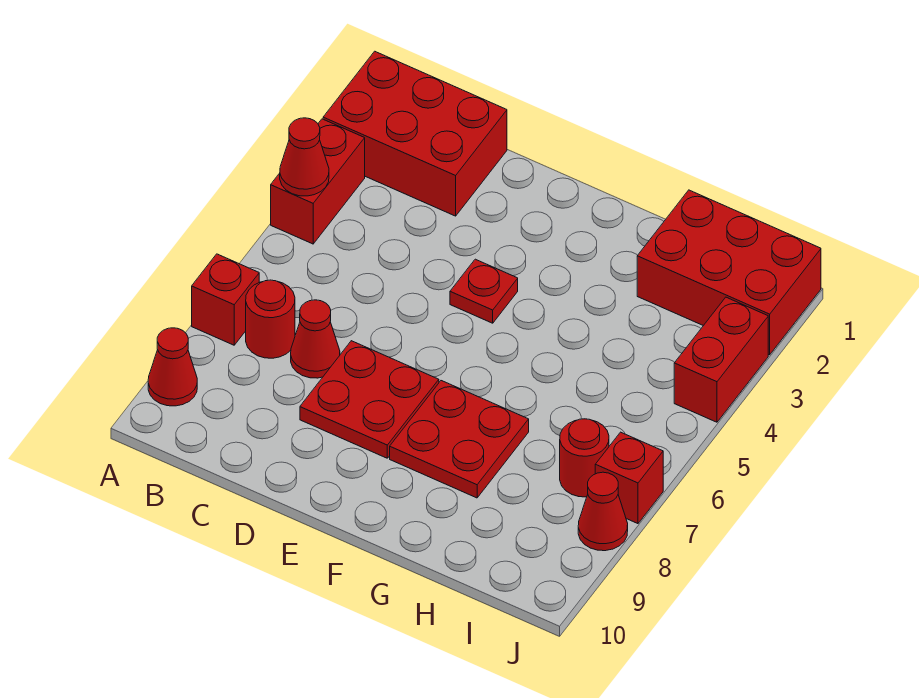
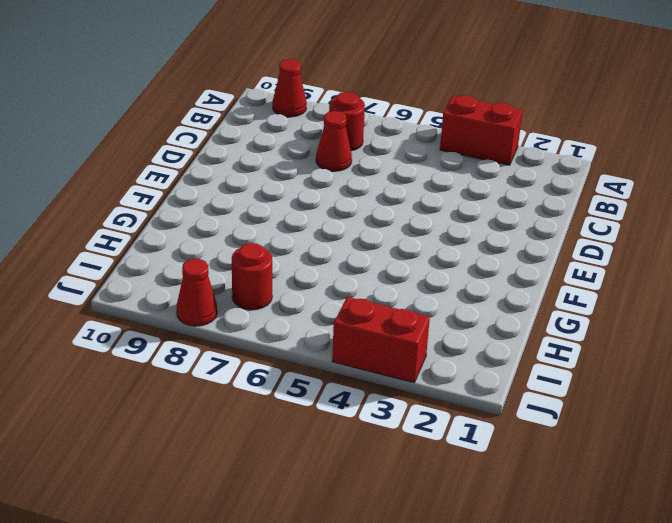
none -> red brick A1:C2 level 1
none -> red brick A7 level 1
none -> red plate D7:E8 level 1

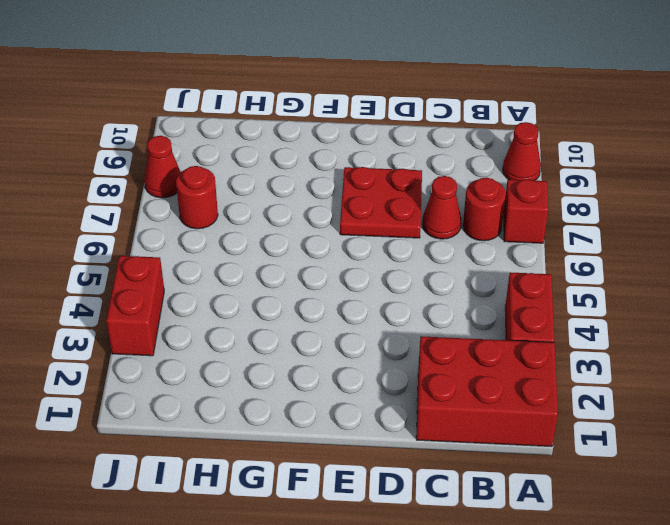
none -> red plate E4 level 1
none -> red plate F7:G8 level 1
none -> red brick H1:J2 level 1

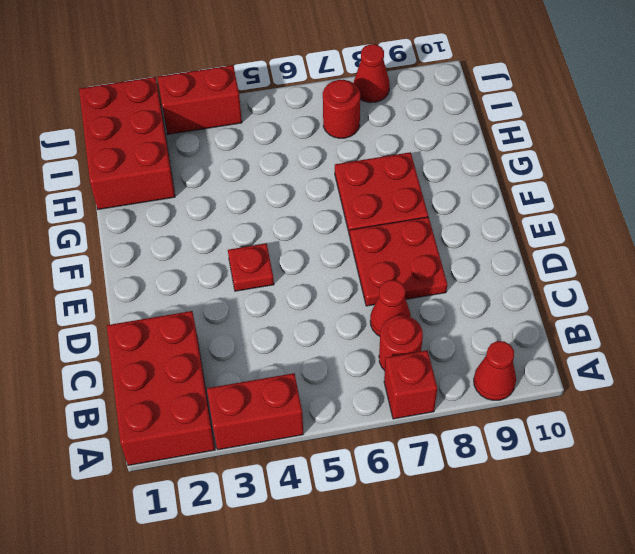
none -> red brick J7 level 1
none -> red cone A4 level 2

